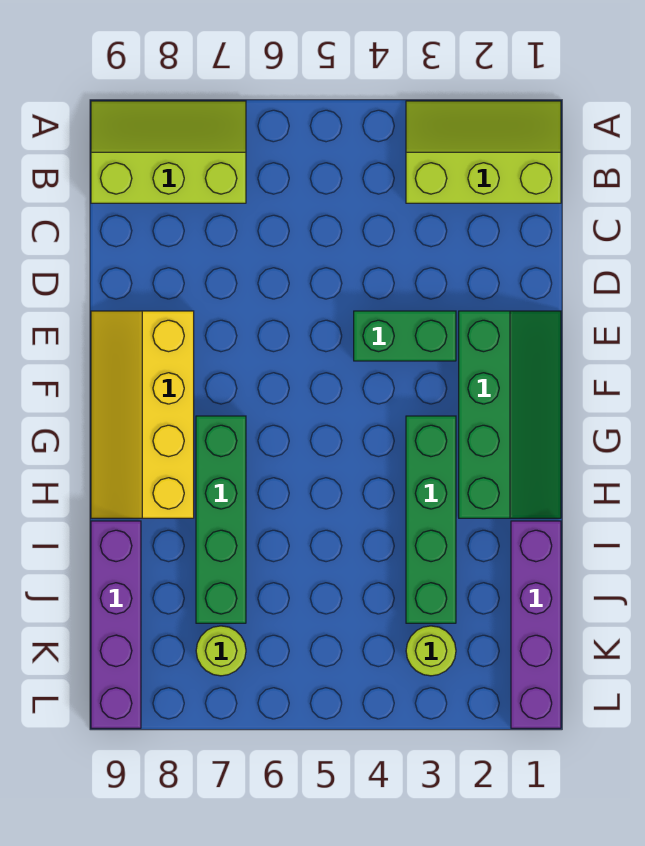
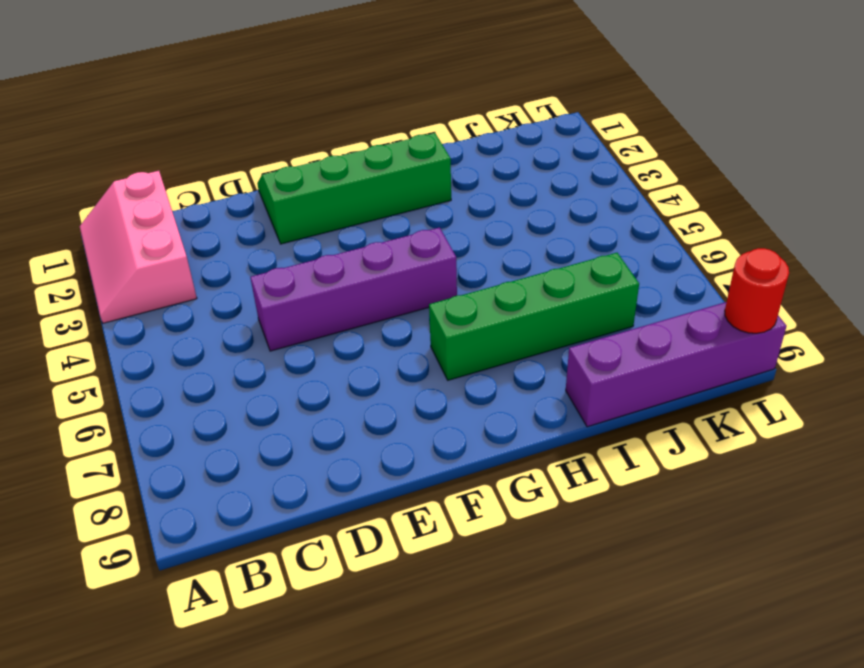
pink slope A1:B3 level 1 top B -> lime slope A1:B3 level 1 top B
purple brick D5:G5 level 1 -> purple brick I1:L1 level 1
red round brick L9 level 2 -> none
none -> lime slope A7:B9 level 1 top B
none -> green brick E3:E4 level 1

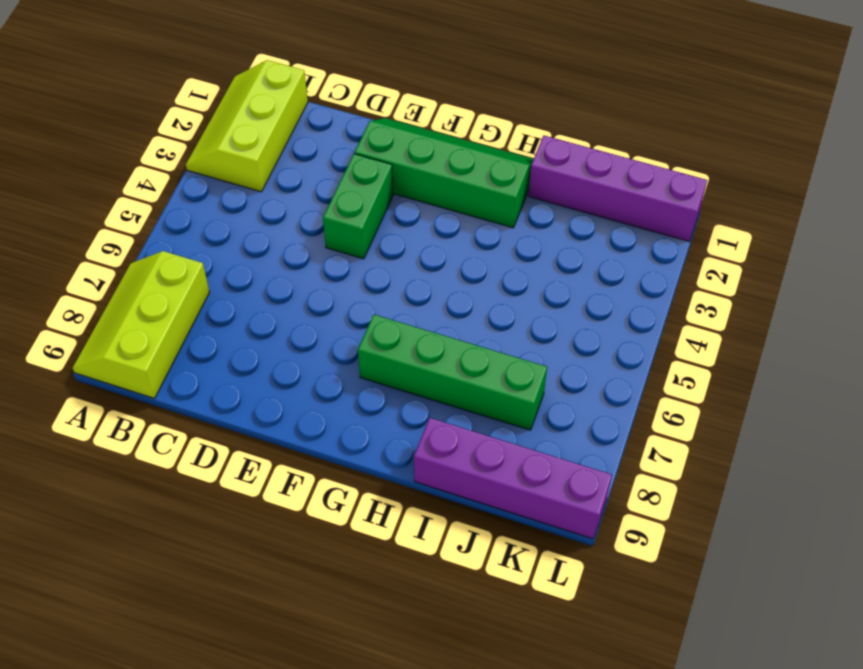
none -> yellow slope E8:H9 level 1 top 8
none -> green brick G3:J3 level 1

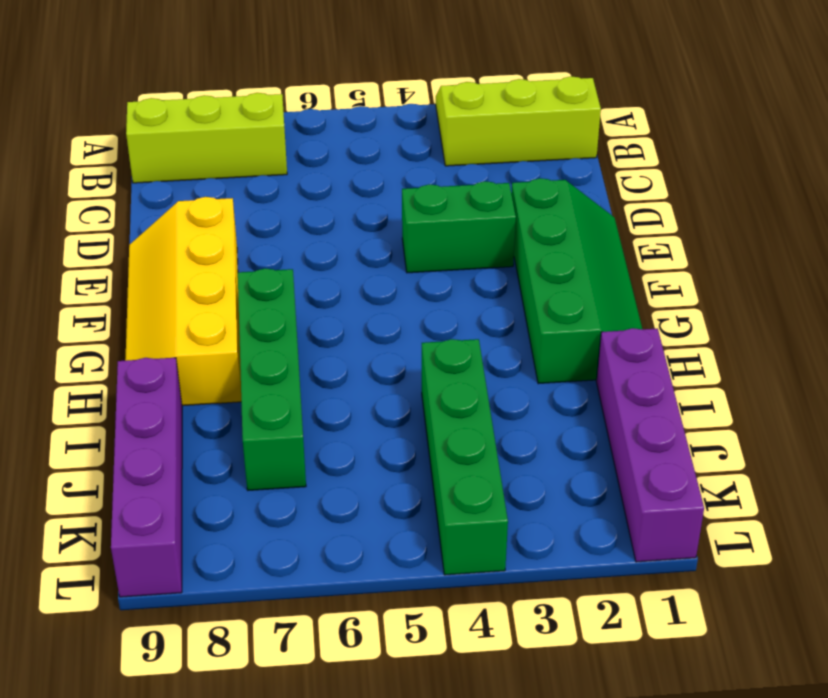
green brick I4:L4 level 1 -> green brick G3:J3 level 1
none -> lime round brick K3 level 1
none -> lime round brick K7 level 1

